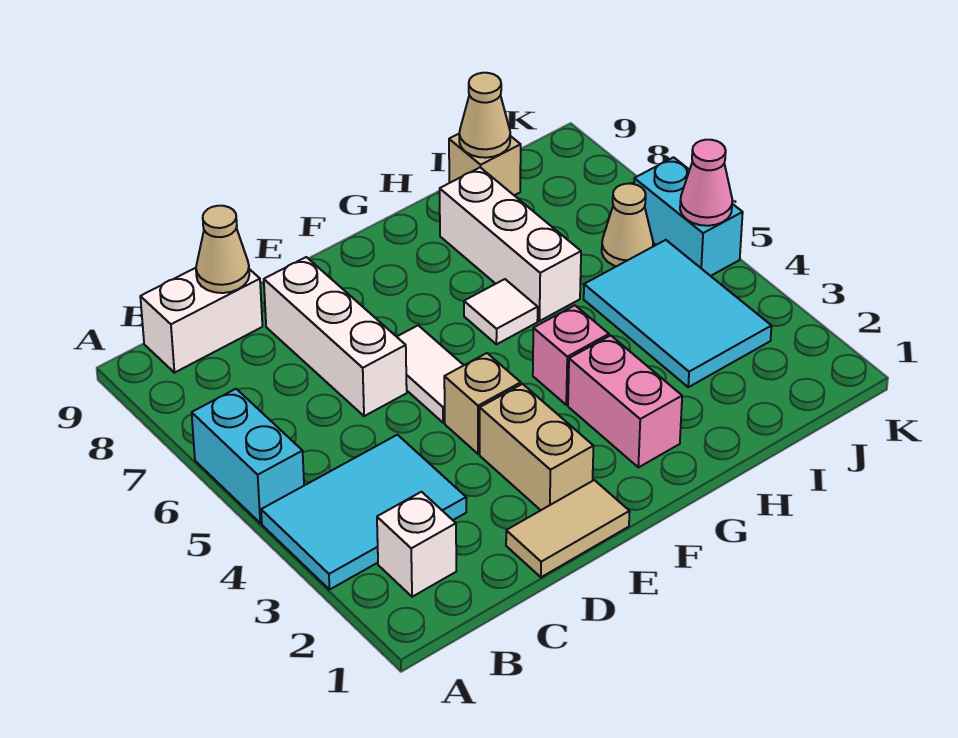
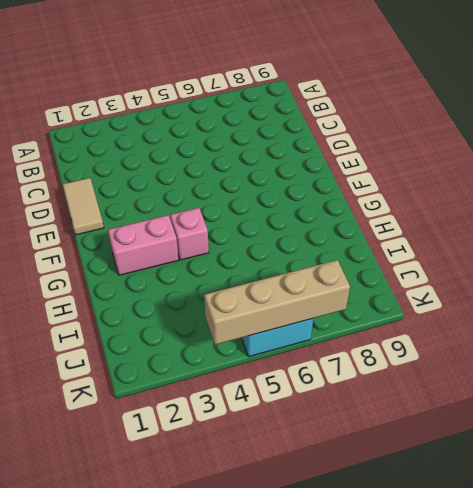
tan brick K4:K7 level 2 -> pink cone K5 level 2
none -> cyan tile A3:C4 level 1
none -> cyan brick A5:A6 level 1
none -> white brick B2 level 1

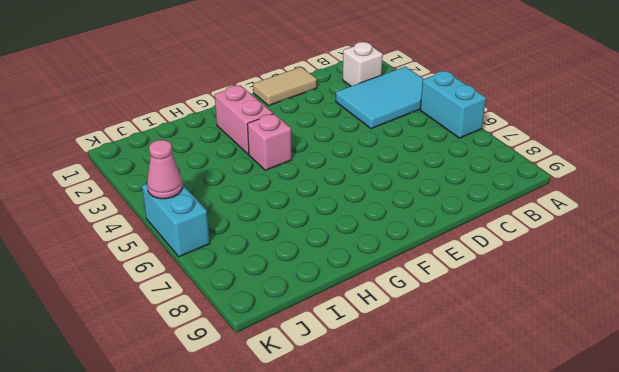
none -> white brick B9:C9 level 1
none -> white brick D6:D8 level 1
none -> tan brick E2:E3 level 1

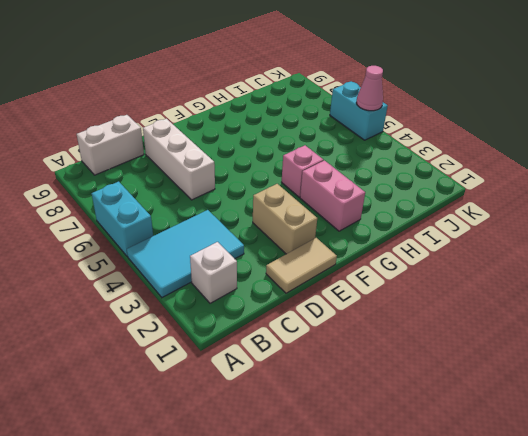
none -> tan brick E4 level 1
none -> white tile E5:E6 level 1
none -> white tile G6 level 1

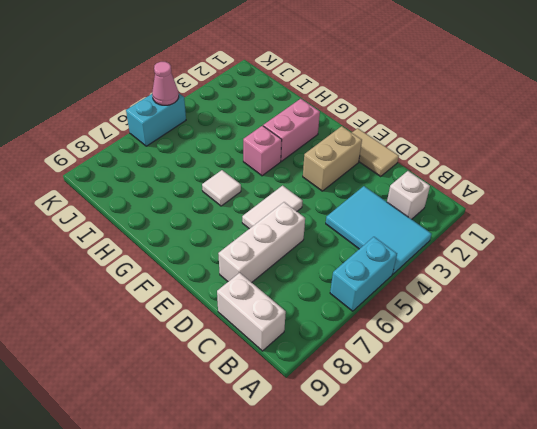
none -> tan brick E4 level 1
none -> white brick H6:H8 level 1
none -> cyan tile I3:J5 level 1

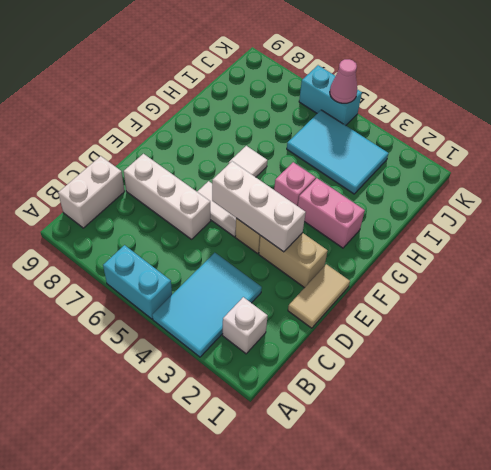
white brick E3:E5 level 2 -> white brick H6:H8 level 1
none -> tan brick I9 level 1
none -> tan cone J6 level 1
none -> tan cone C9 level 2

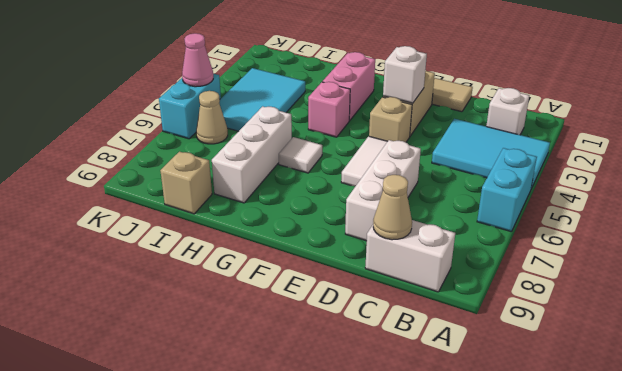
white brick E3 level 2 -> none
none -> tan cone I9 level 2

